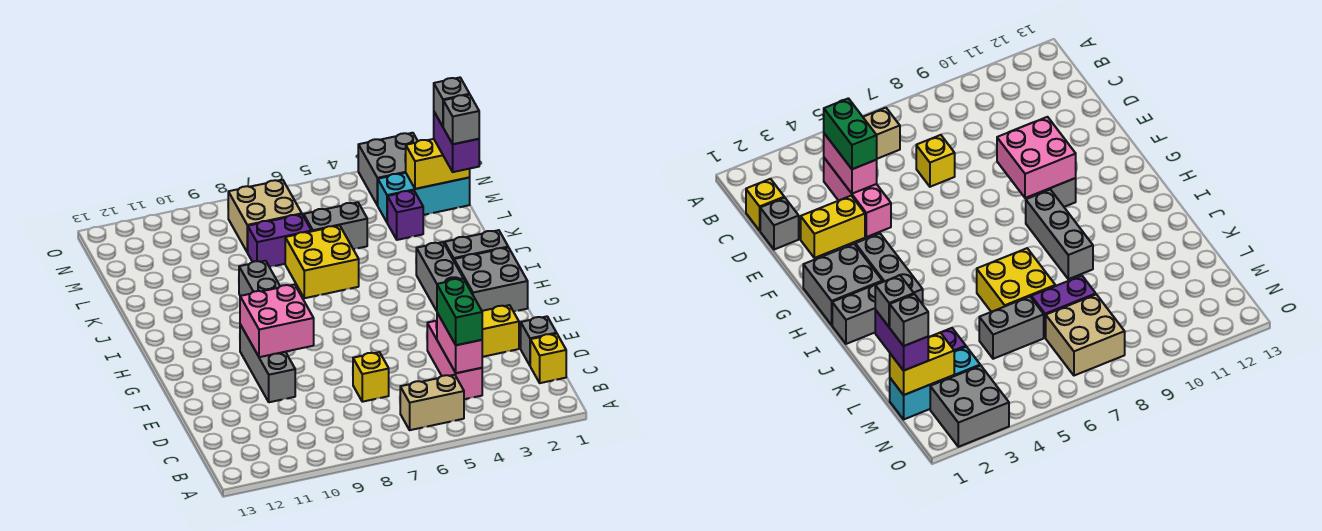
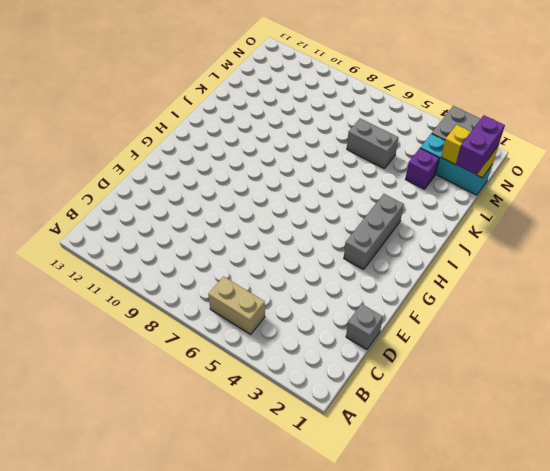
none -> yellow brick C1 level 1
none -> pink brick C4:E4 level 1
none -> yellow brick D7 level 1

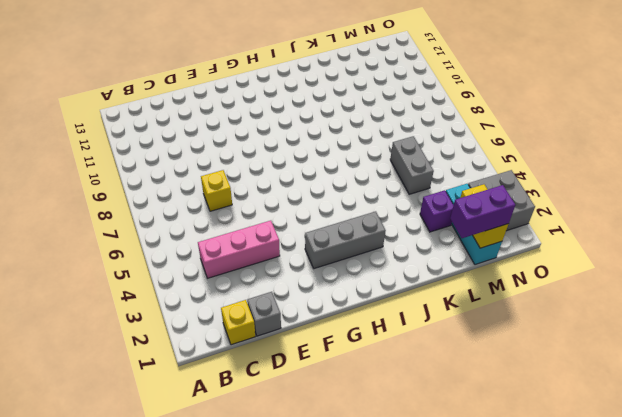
none -> tan brick B5:B6 level 1
none -> yellow brick E2:E3 level 1
none -> grey brick E10:G10 level 1

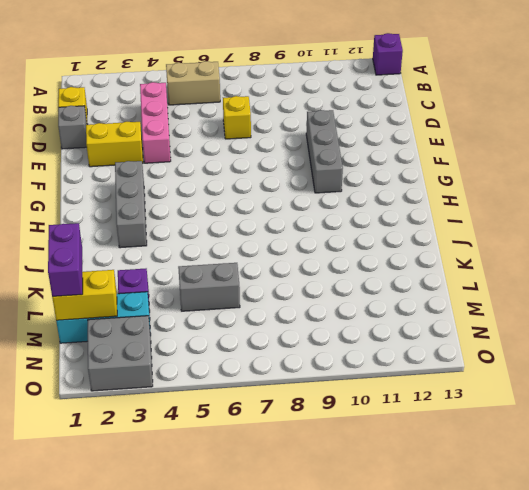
purple brick A13 level 1 -> none
none -> grey brick G1:H2 level 1
none -> grey brick H9:J9 level 1
none -> grey brick I1:I2 level 1

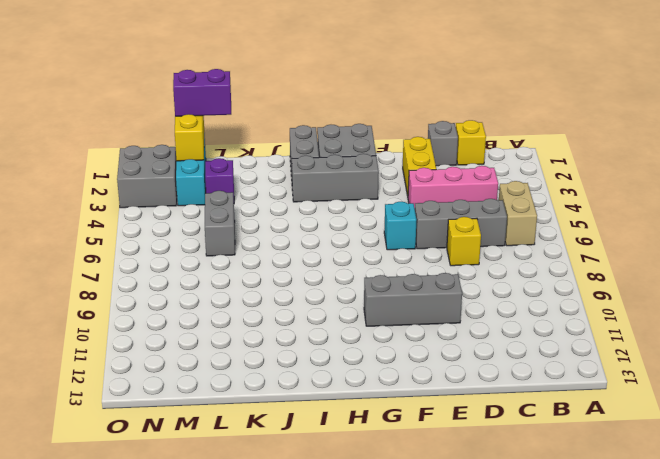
grey brick C6:E6 level 1 -> grey brick H9:J9 level 1
cyan brick F6 level 1 -> none
none -> yellow brick J6:K7 level 1
none -> purple brick L7:L8 level 1
none -> tan brick M7:N8 level 1

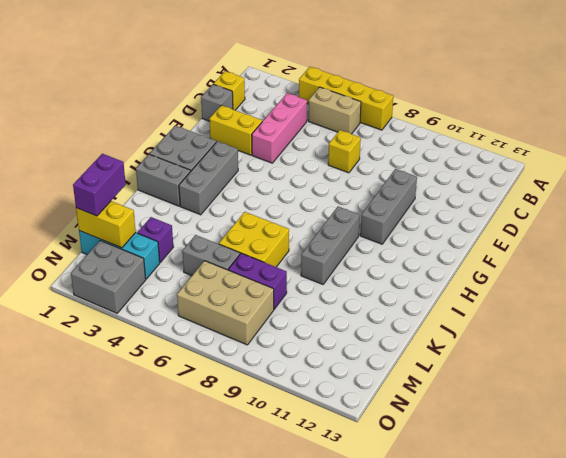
yellow brick A4:A7 level 1 -> none
tan brick M6:N8 level 1 -> tan brick M7:N8 level 1
none -> pink brick C4:D4 level 2
none -> pink brick F9:G10 level 2
none -> green brick C4:D4 level 3

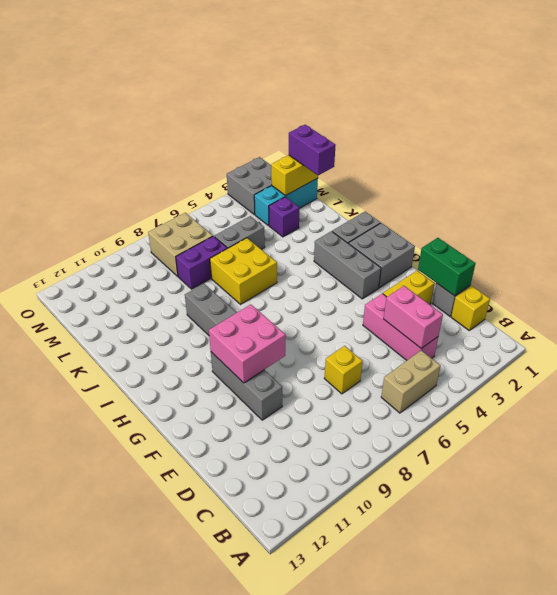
green brick D1:E1 level 2 -> green brick C4:D4 level 3
none -> grey brick L1 level 4
none -> grey brick M1 level 4

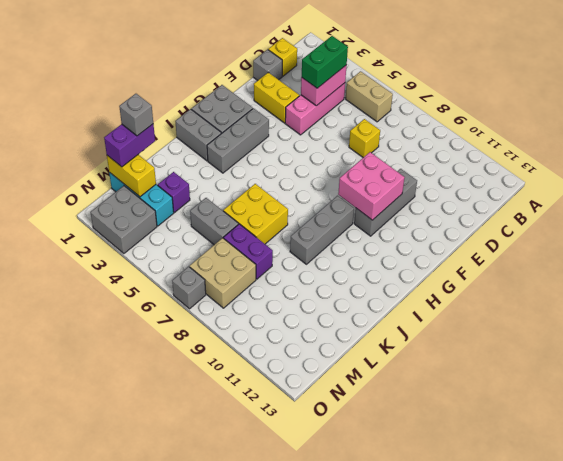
grey brick O7 level 1 -> grey brick M1 level 4

